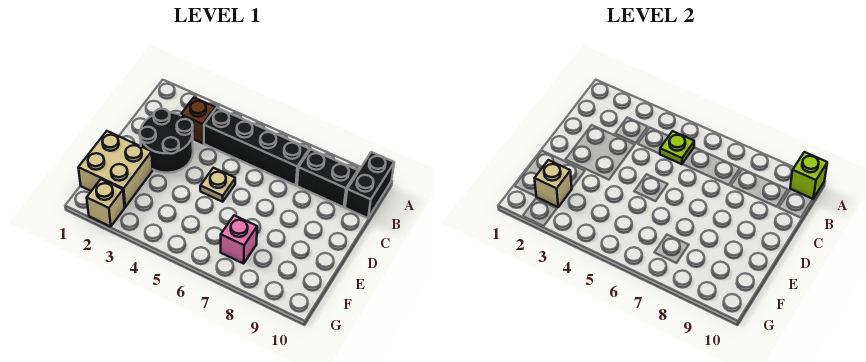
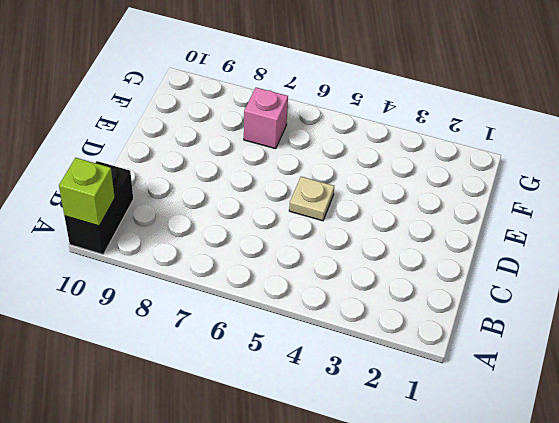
none -> brown brick B3 level 1
none -> black brick B4:B7 level 1
none -> black brick B8:B9 level 1

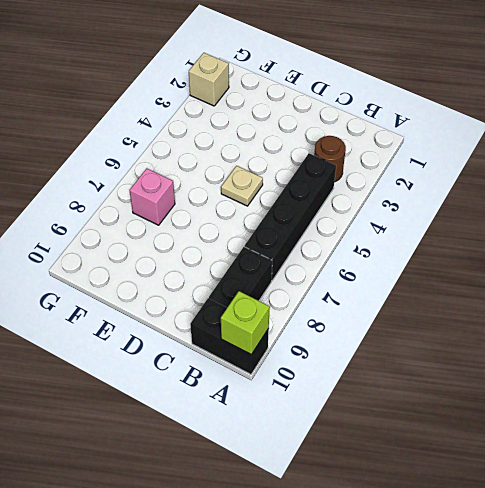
brown round brick B3 level 1 -> brown brick B3 level 1
none -> black round brick C2:D3 level 1
none -> tan brick E1:F2 level 1
none -> lime plate B5 level 2

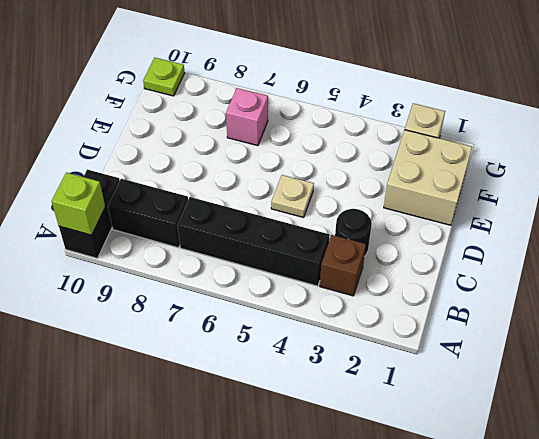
black round brick C3 level 1 -> black round brick C2:D3 level 1
lime plate G10 level 1 -> lime plate B5 level 2
none -> tan brick F2 level 2

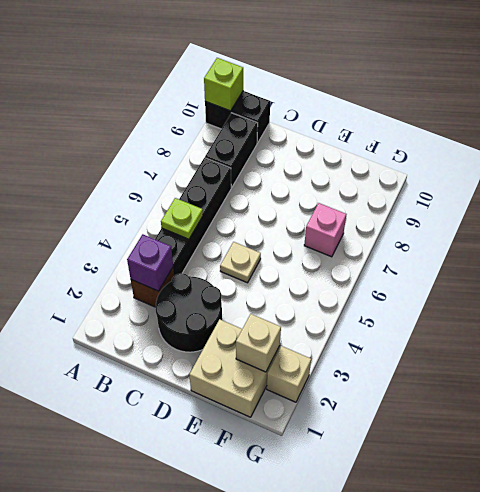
purple brick B3 level 2 -> none

